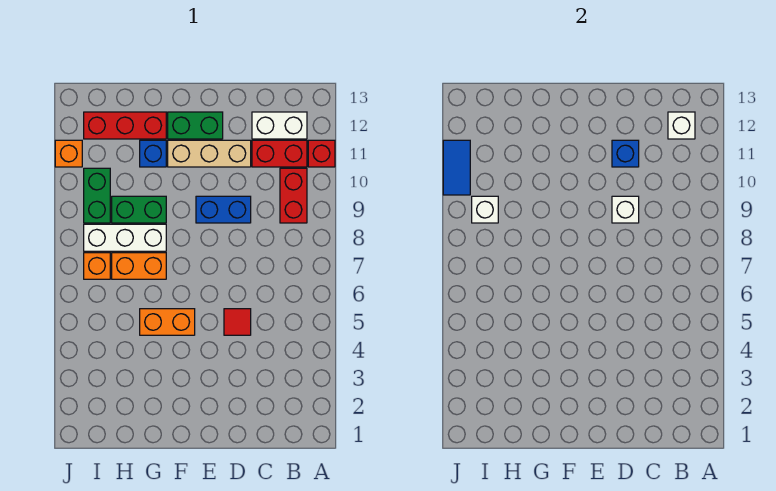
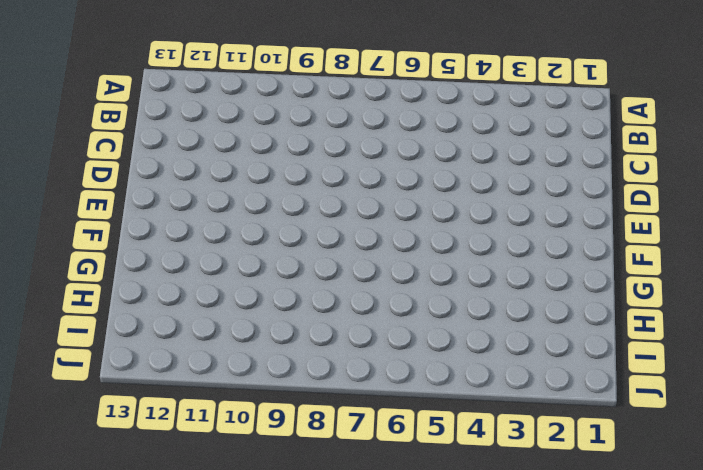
none -> red brick A11 level 1
none -> red brick B9:B10 level 1
none -> red brick B11:C11 level 1

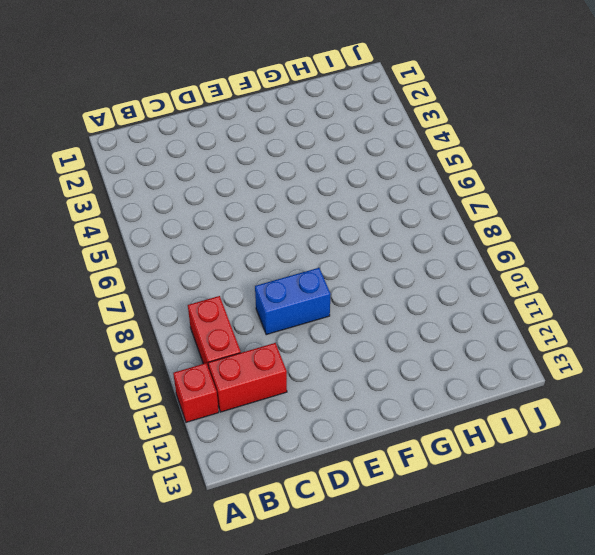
none -> white brick B12:C12 level 1
none -> red tile D5 level 1
none -> tan brick D11:F11 level 1

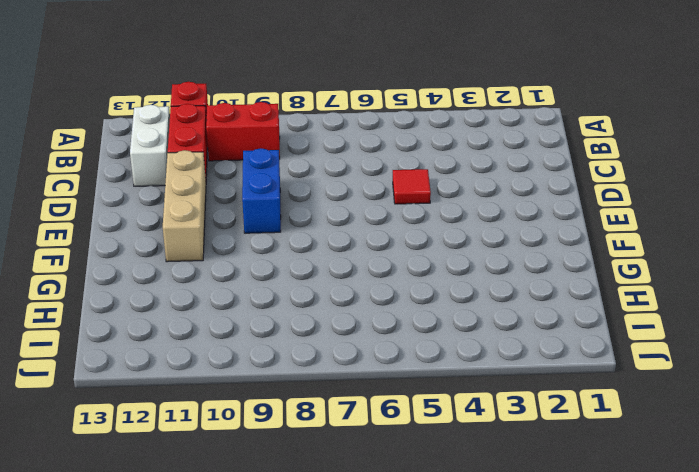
none -> green brick E12:F12 level 1
none -> orange brick F5:G5 level 1
none -> orange brick G7:H7 level 1

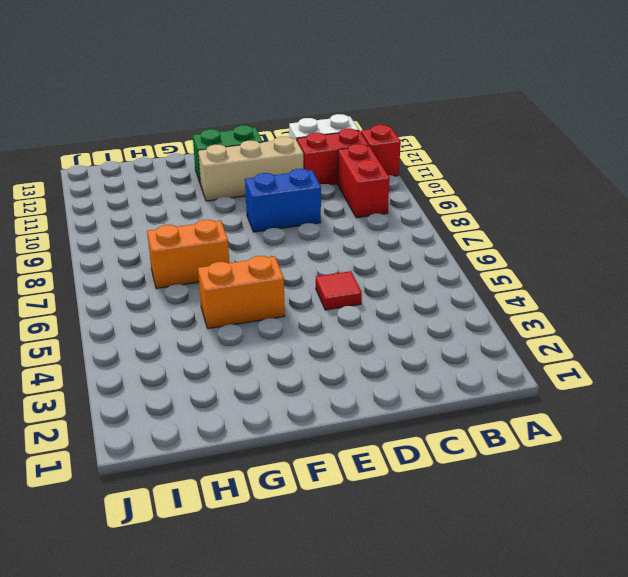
none -> white brick G8:I8 level 1
none -> green brick G9:H9 level 1
none -> blue brick G11 level 1

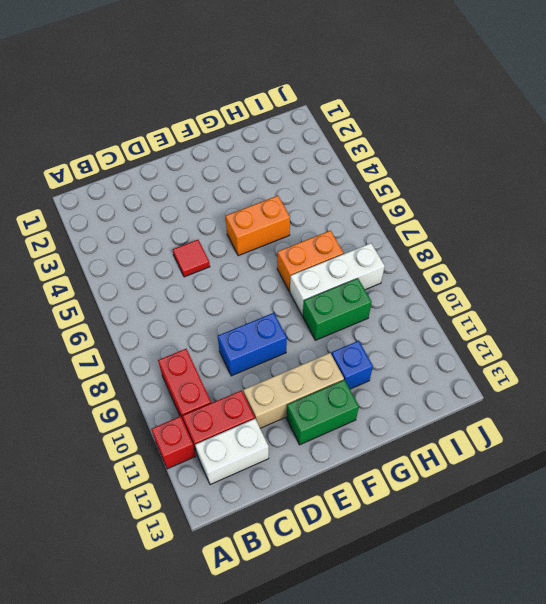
none -> red brick G12:I12 level 1
none -> orange brick I7 level 1
none -> green brick I9:I10 level 1

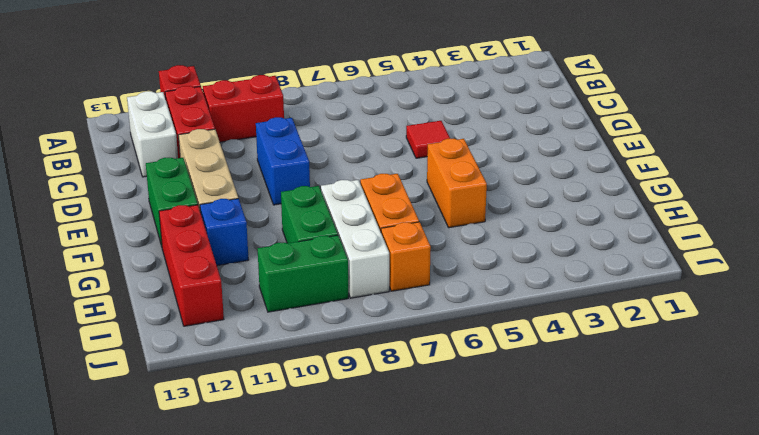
none -> orange brick J11 level 1
none -> white brick B12 level 2
none -> white brick D9 level 2

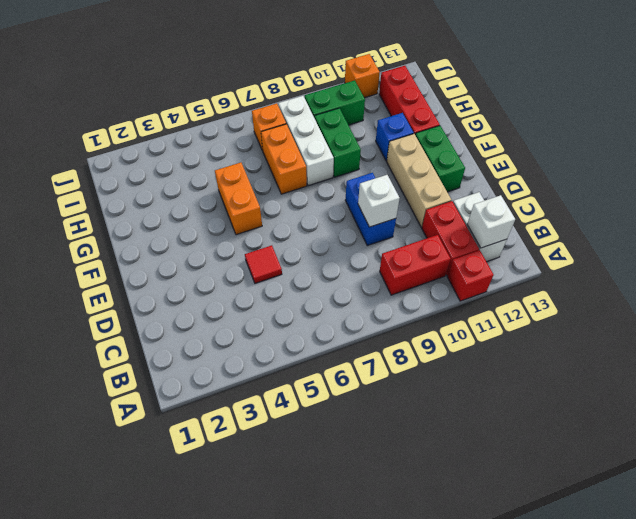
none -> blue brick D11 level 2
none -> white brick I9 level 2
none -> blue tile J10:J11 level 2

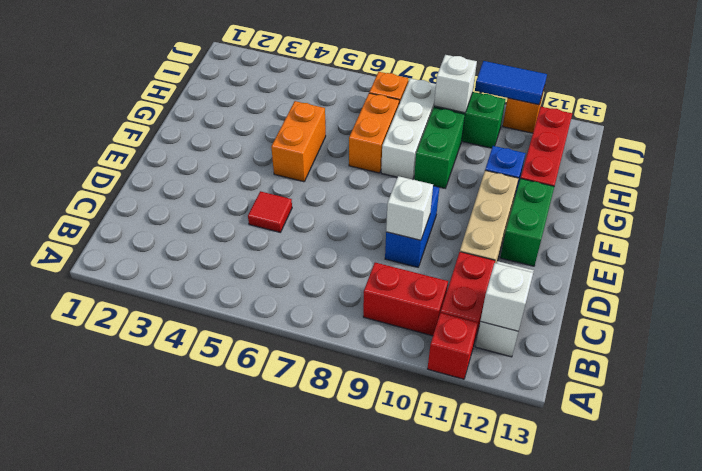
none -> blue brick D11 level 2

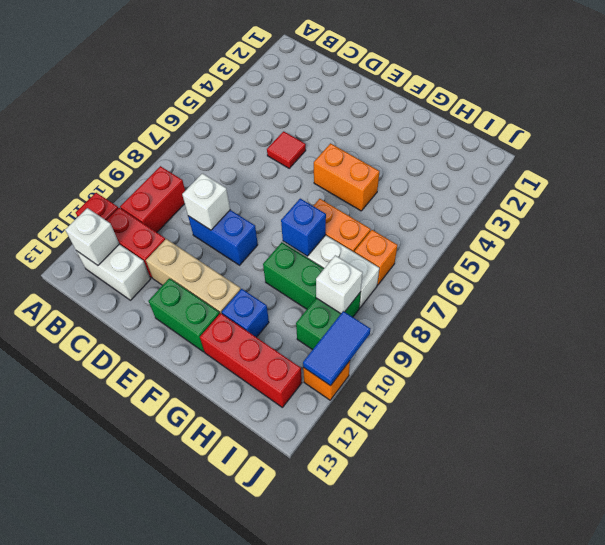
blue brick G8 level 2 -> blue brick D11 level 2

